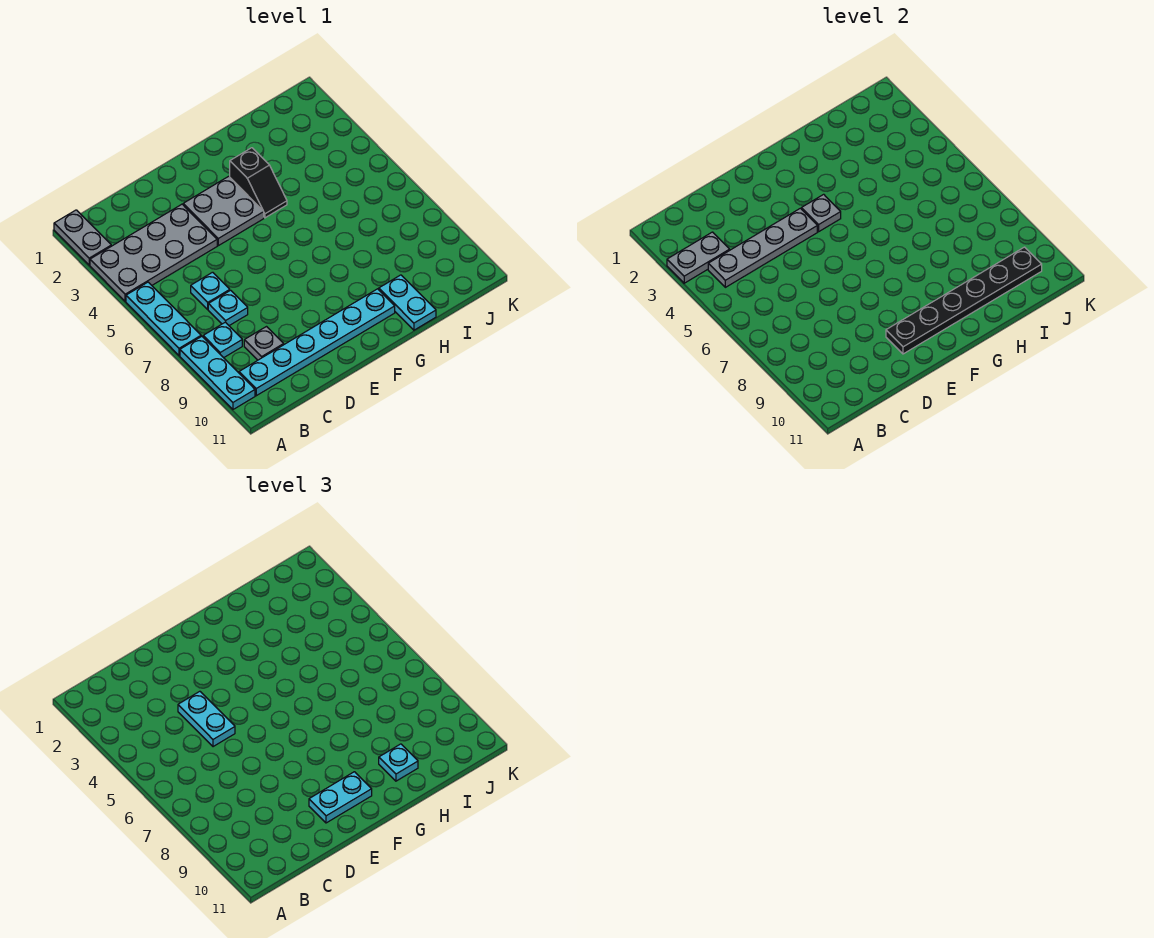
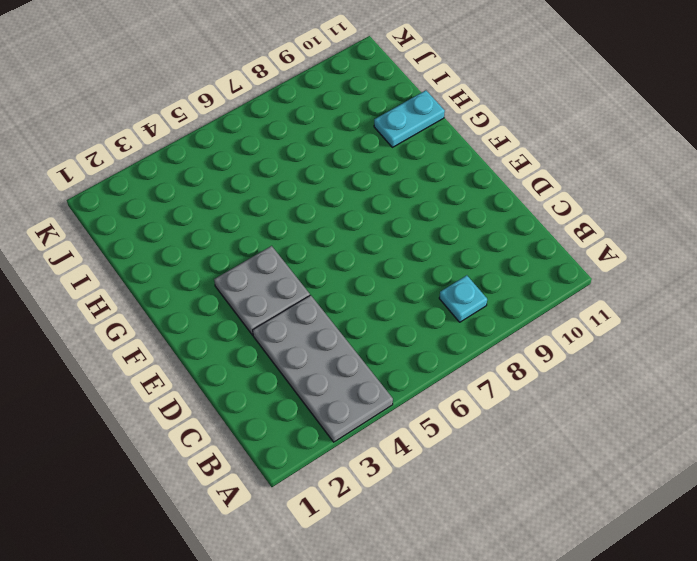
none -> grey plate A1:A2 level 1
none -> cyan plate A5:A7 level 1
none -> cyan plate A8:A10 level 1

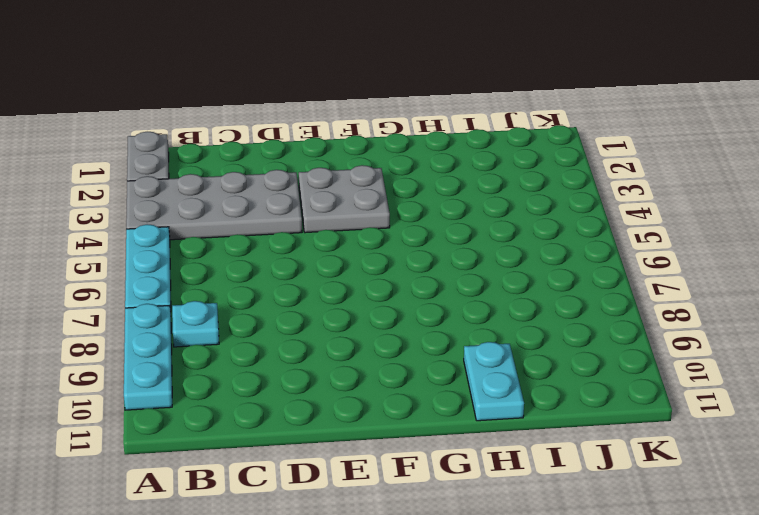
none -> cyan plate B10:G10 level 1
none -> cyan plate C6 level 1
none -> cyan plate C7 level 1

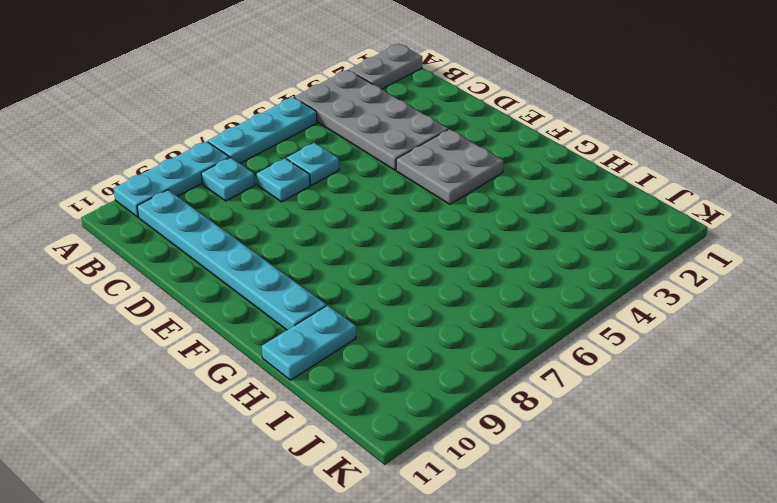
none -> grey plate C9 level 1
none -> black slope G3:G4 level 1 top 3
none -> grey plate A3:B3 level 2

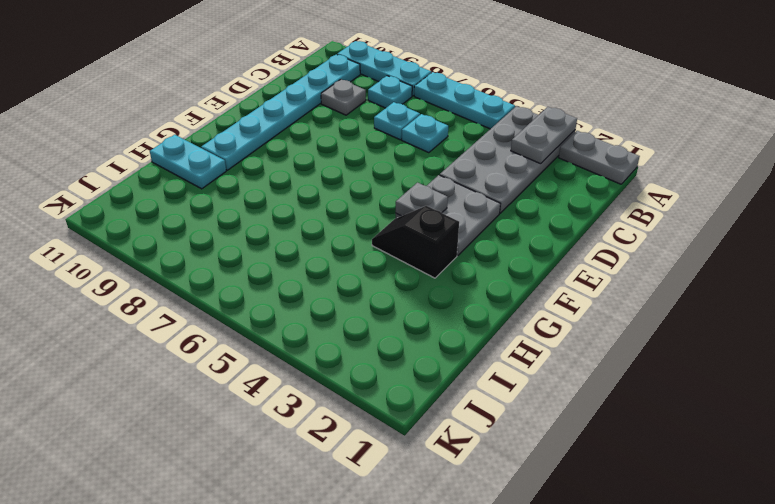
none -> grey plate B4:E4 level 2
none -> black plate E10:J10 level 2
none -> cyan plate D4:D5 level 3

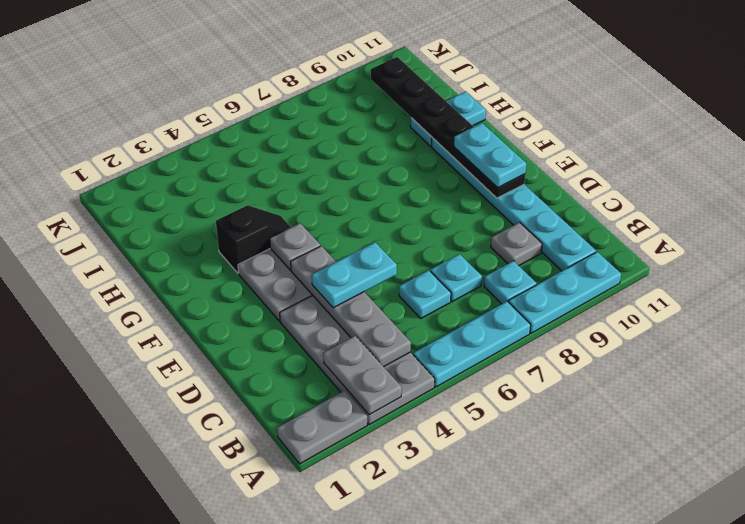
none -> cyan plate H10 level 3

